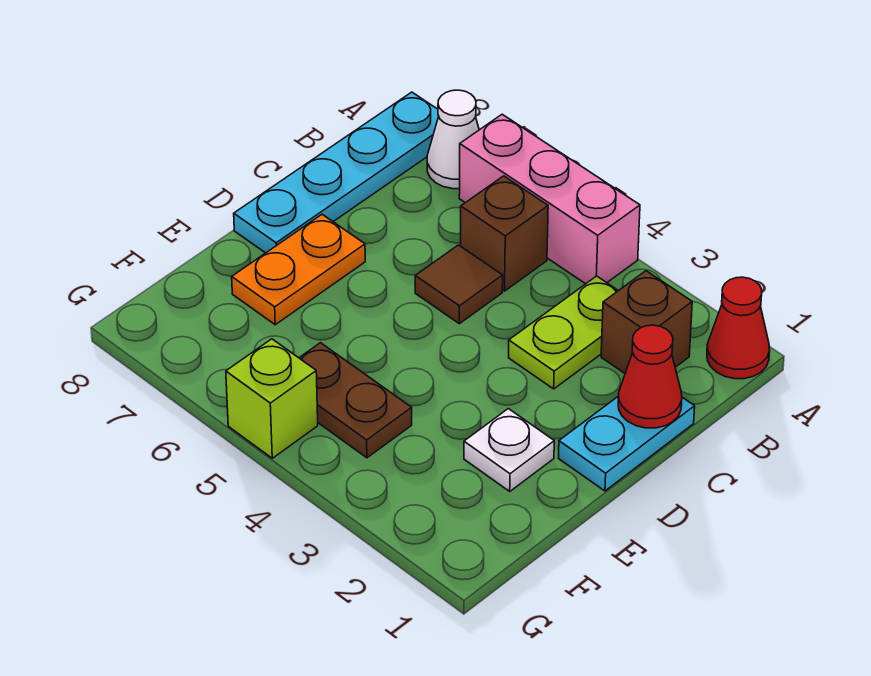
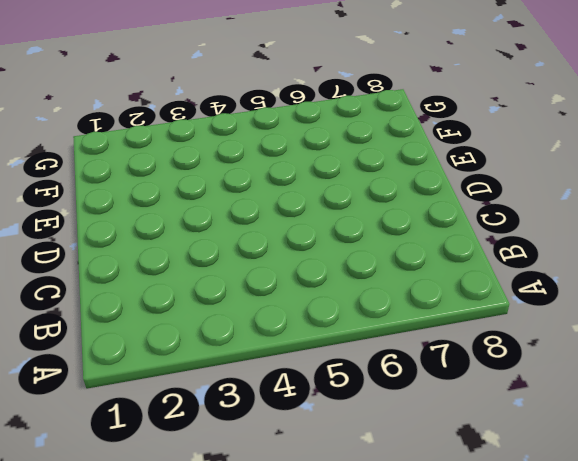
none -> red cone A1 level 1
none -> pink brick A4:A6 level 1
none -> white cone A7 level 1

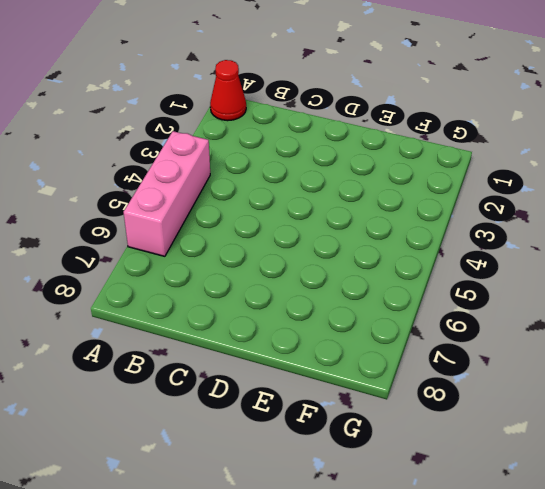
none -> white cone A7 level 1
none -> cyan plate A8:D8 level 1
none -> brown brick B2 level 1

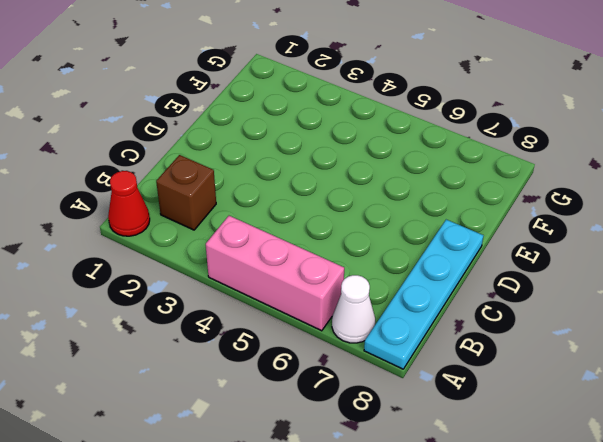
none -> lime plate B3:C3 level 1
none -> brown brick B5 level 1
none -> cyan plate C1:D1 level 1

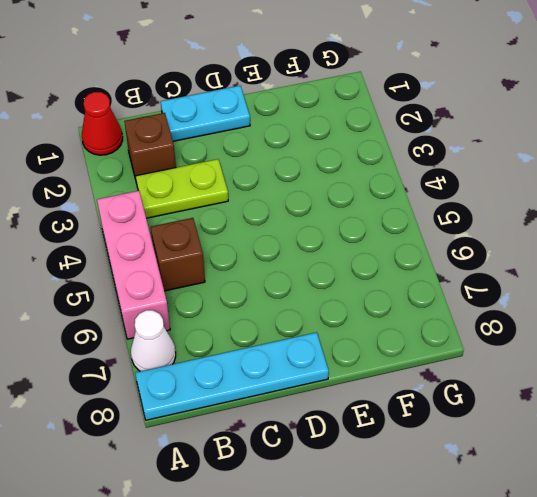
none -> brown tile C5 level 1
none -> orange plate D7:E7 level 1
none -> white plate E2 level 1

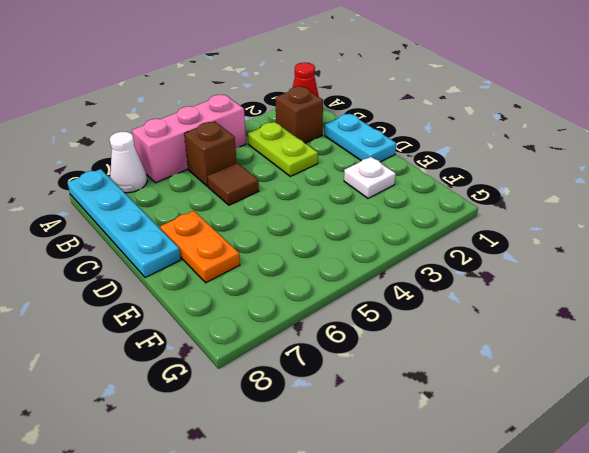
none -> brown plate F4:F5 level 1
none -> lime brick G5 level 1
none -> red cone C1 level 2

